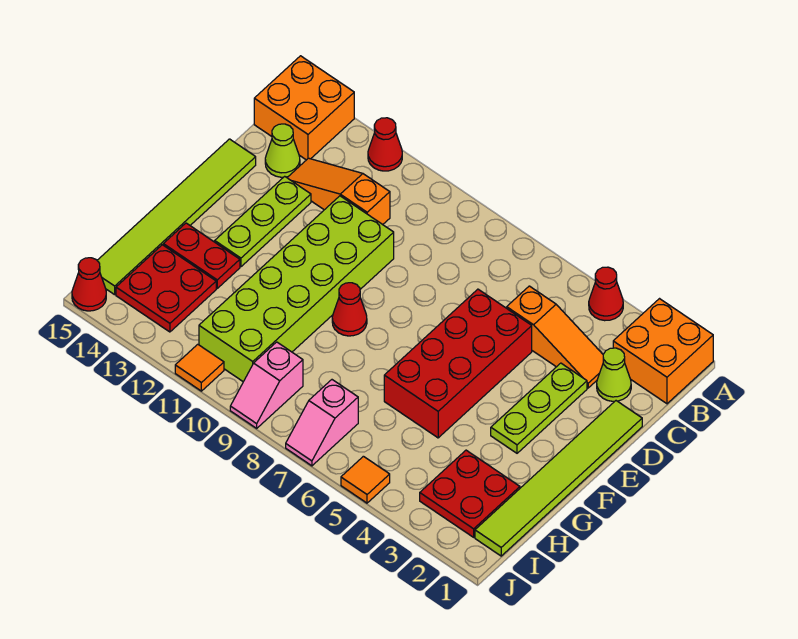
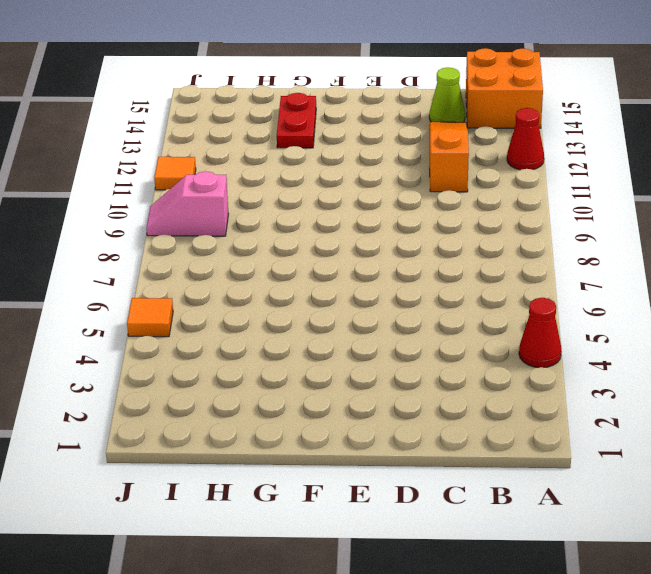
none -> orange brick A1:B2 level 1
none -> lime cone C2 level 1
none -> orange slope C3:C5 level 1 top 5

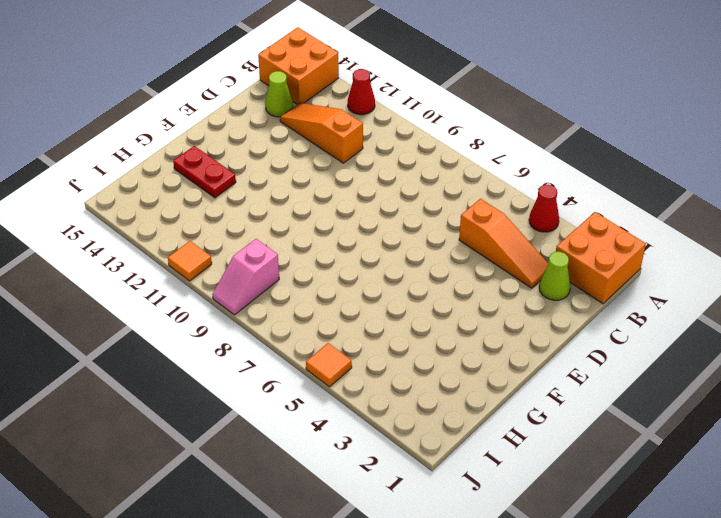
none -> lime tile D1:I1 level 1
none -> lime plate D3:F3 level 1
none -> red brick D5:G6 level 1

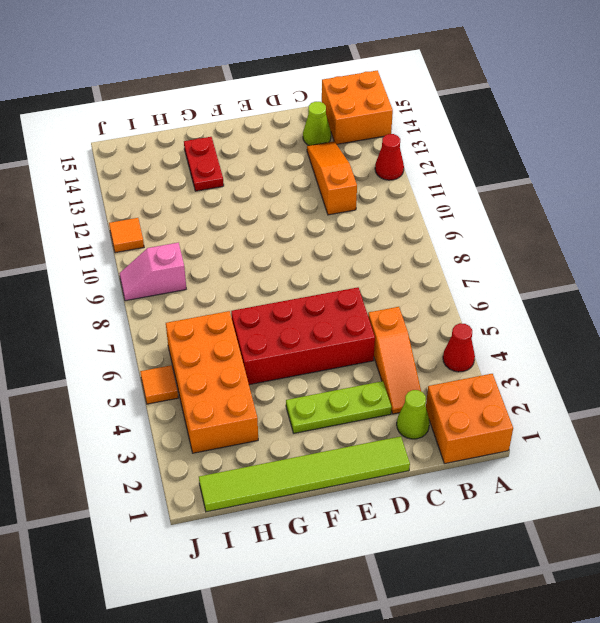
orange brick H3:I6 level 1 -> red plate H2:I3 level 1
none -> lime brick D10:I11 level 1
none -> lime plate D13:F13 level 1
none -> lime tile D15:I15 level 1

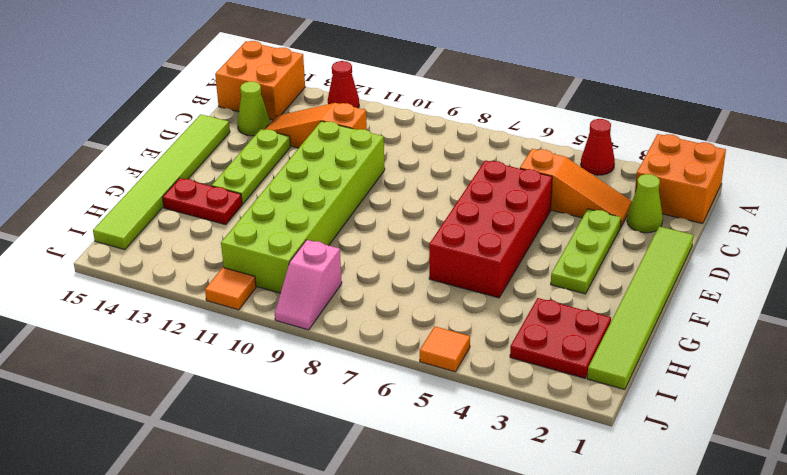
none -> red cone F9 level 1
none -> red plate H13:I14 level 1
none -> pink slope I7:J7 level 1 top I

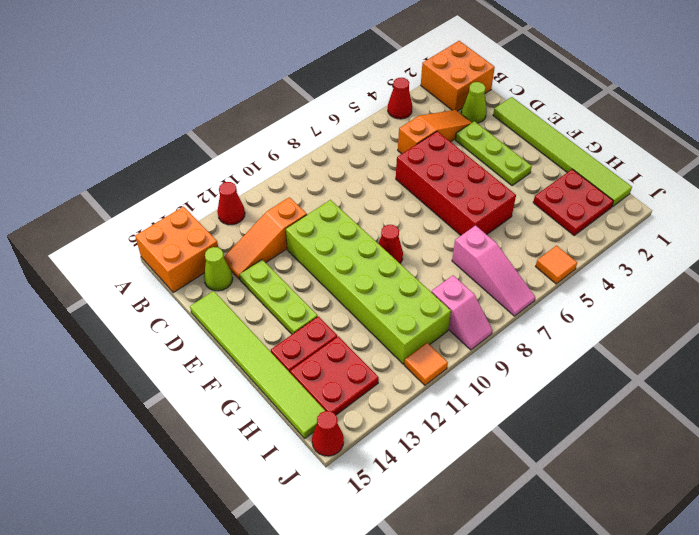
pink slope H7:J7 level 1 top H -> pink slope I7:J7 level 1 top I

